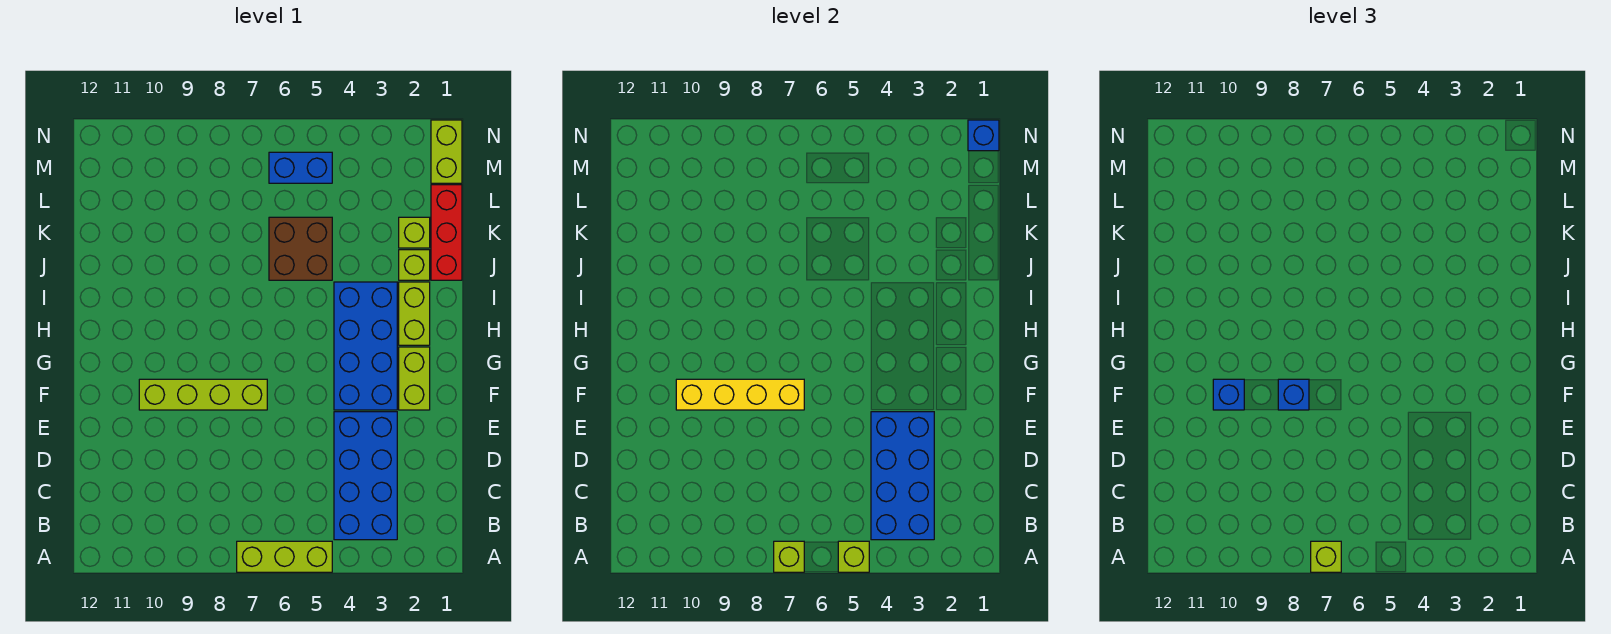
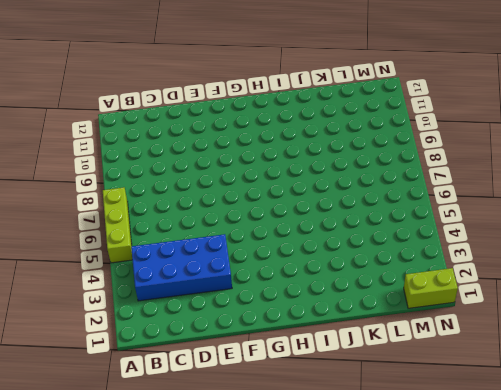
none -> lime brick F2:G2 level 1
none -> blue brick F3:I4 level 1
none -> lime brick F7:F10 level 1

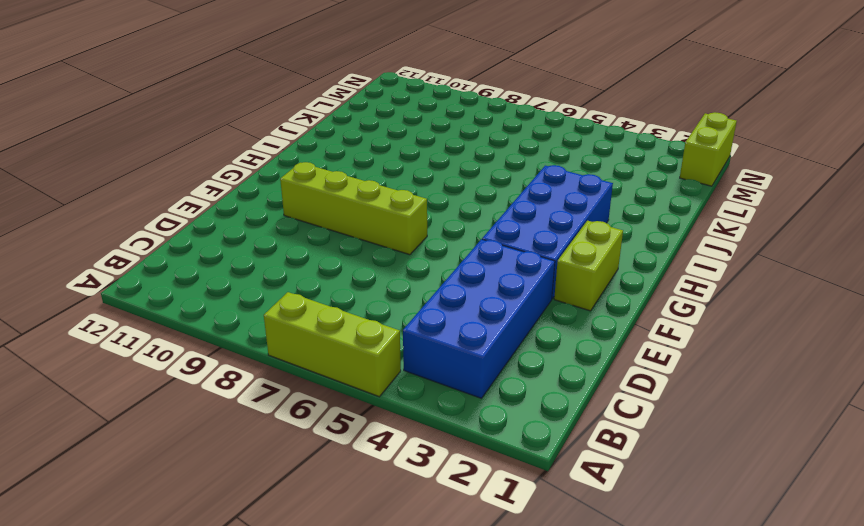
none -> lime brick H2:I2 level 1
none -> red brick J1:L1 level 1
none -> lime brick J2 level 1

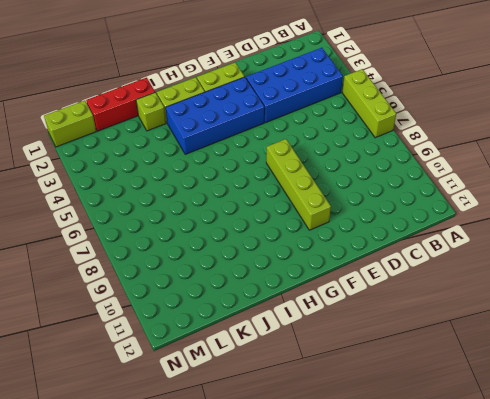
none -> brown brick J5:K6 level 1
none -> lime brick K2 level 1
none -> blue brick M5:M6 level 1

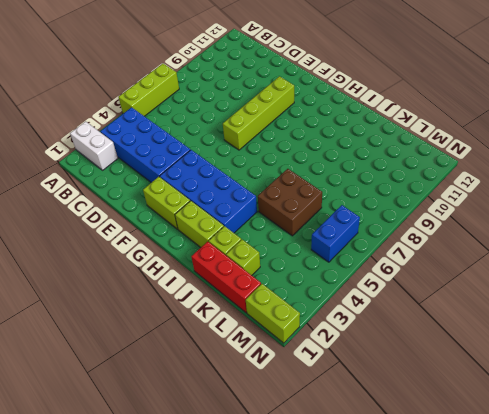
white brick A2:B2 level 1 -> none
none -> lime brick A5 level 2
none -> lime brick A7 level 2
none -> blue brick B3:E4 level 2

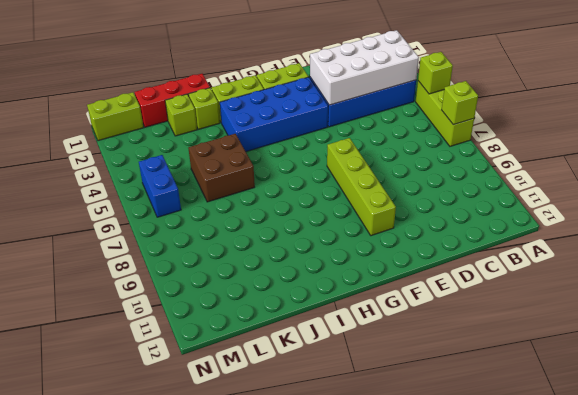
white brick B3:E4 level 2 -> blue brick B3:E4 level 2
none -> yellow brick F7:F10 level 2
none -> blue brick N1 level 2
none -> lime brick A7 level 3

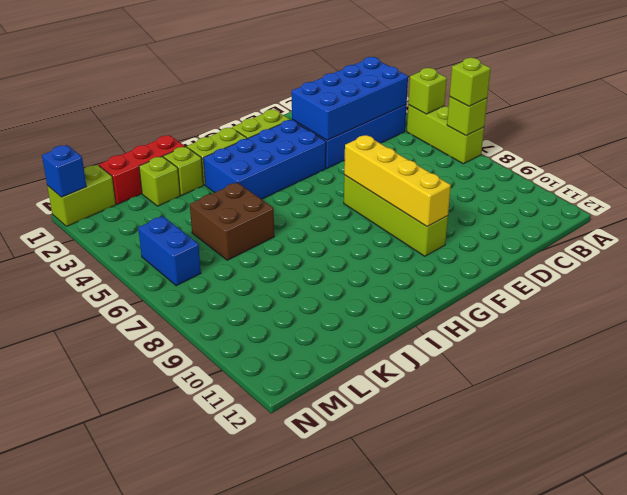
none -> blue brick F8 level 3
none -> blue brick F10 level 3

